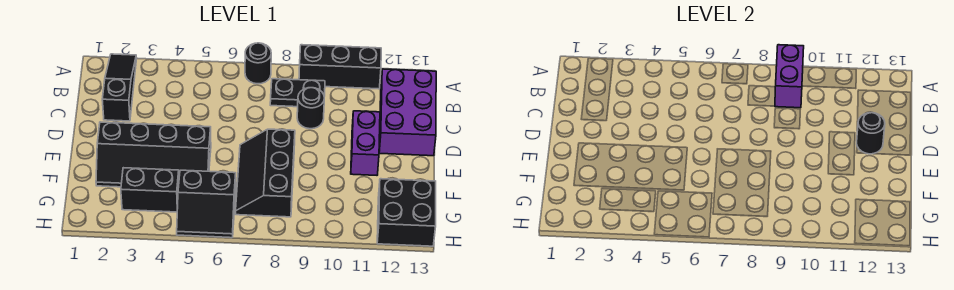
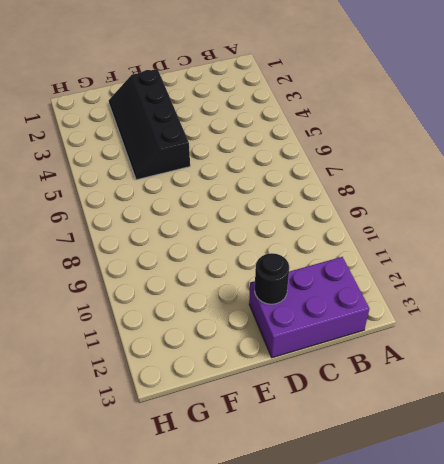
none -> black slope A2:C2 level 1 top C
none -> black round brick A7 level 1
none -> black brick A9:A11 level 1

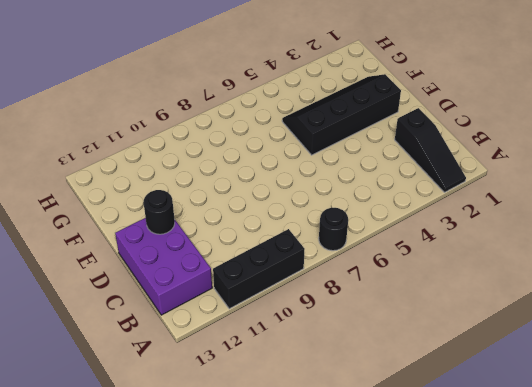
none -> black plate B8:B9 level 1
none -> black round brick C9 level 1
none -> purple brick D11:E11 level 1

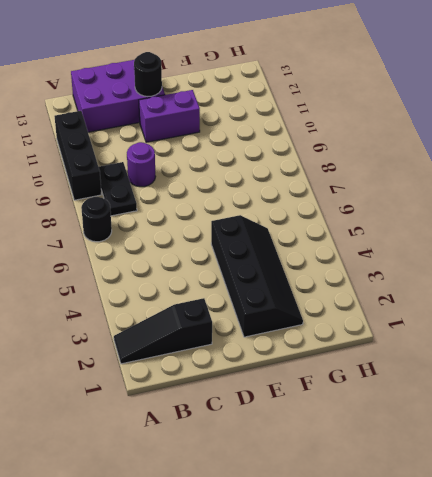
purple round brick C9 level 1 -> black round brick C9 level 1
none -> black slope E7:G8 level 1 top 8
none -> black brick G3:G4 level 1
none -> black slope G5:H6 level 1 top G

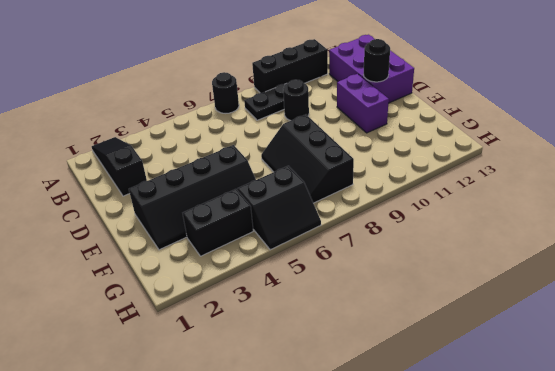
none -> black brick G12:H13 level 1
none -> purple brick A9:B9 level 2

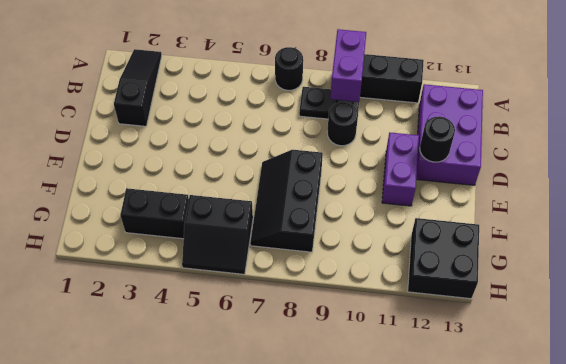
none -> black slope E2:F5 level 1 top E

